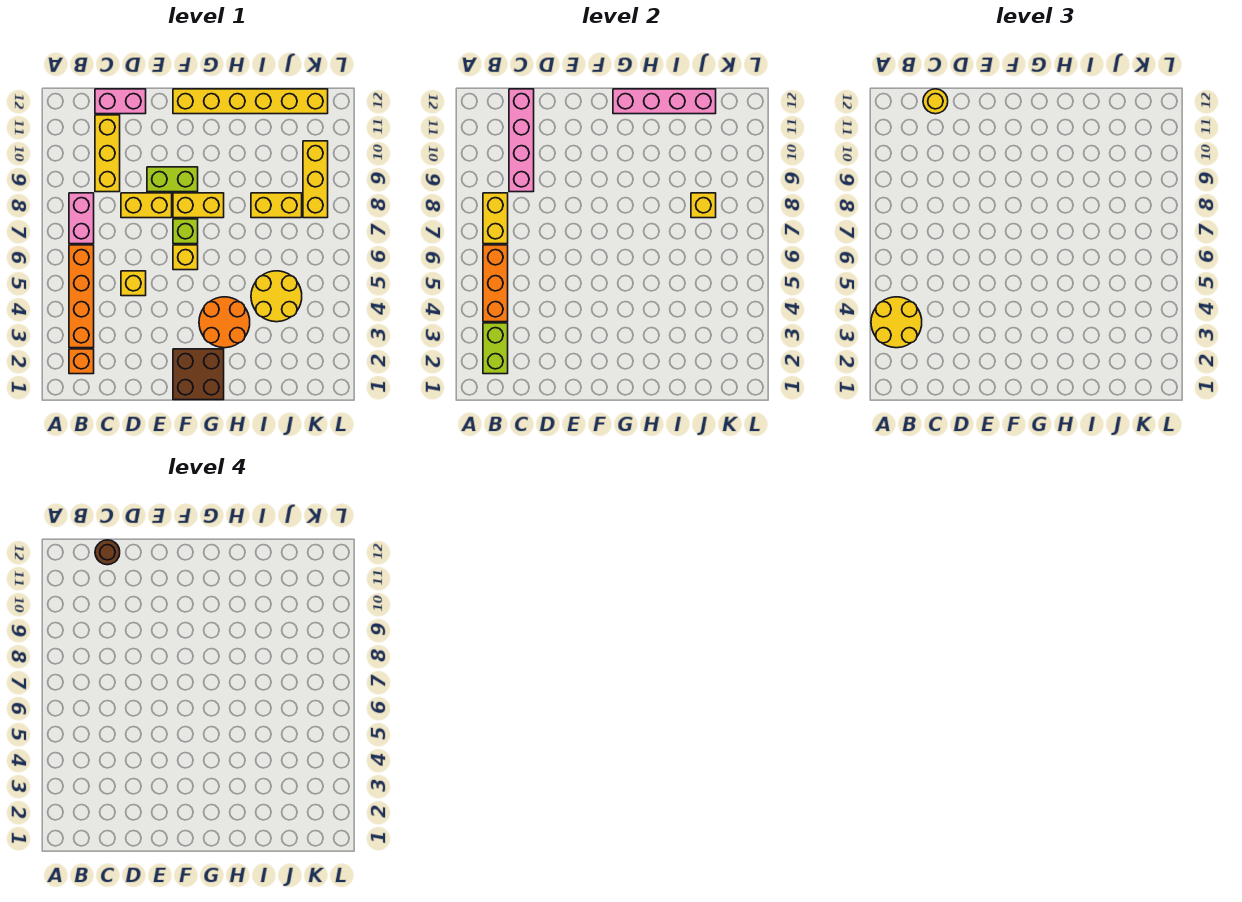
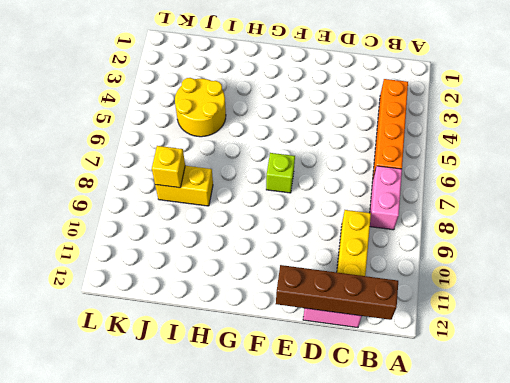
brown brick B12:E12 level 2 -> pink brick C9:C12 level 2
none -> orange brick B2 level 1
none -> yellow brick D5 level 1
none -> yellow brick D8:E8 level 1

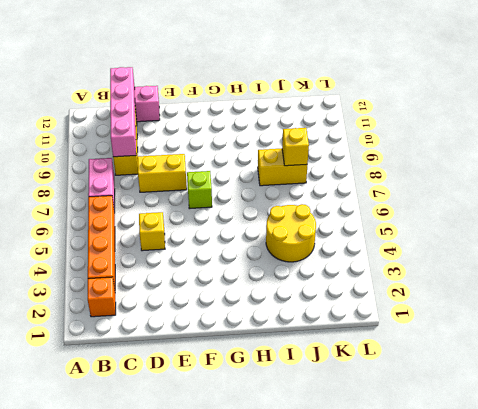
none -> lime brick E9:F9 level 1
none -> brown brick F1:G2 level 1
none -> yellow brick F6 level 1

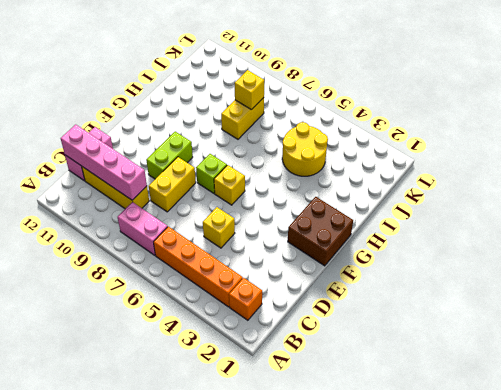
none -> yellow brick F8:G8 level 1
none -> yellow brick F12:K12 level 1
none -> orange round brick G3:H4 level 1

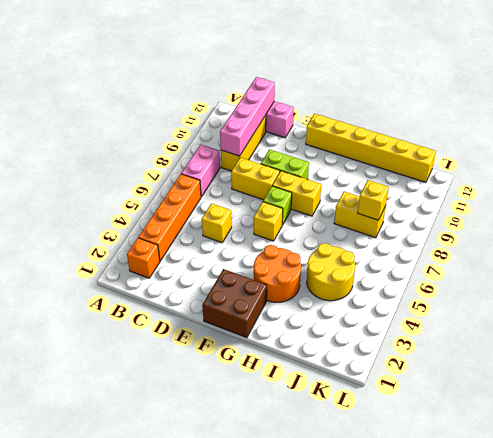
none -> yellow brick K8:K10 level 1
none -> lime brick B2:B3 level 2
none -> orange brick B4:B6 level 2

